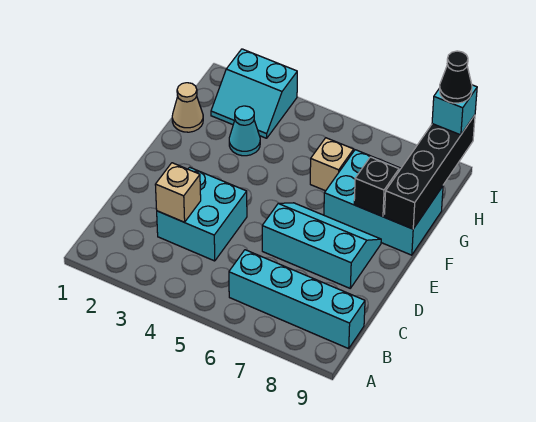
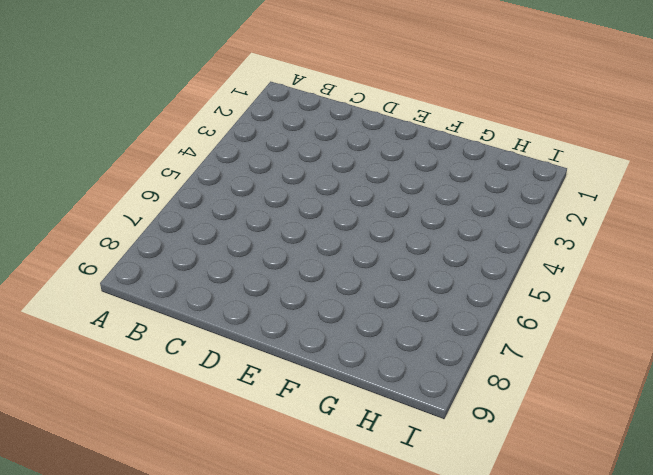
none -> cyan brick B6:B9 level 1
none -> cyan brick C3:D4 level 1
none -> cyan slope D6:E8 level 1 top D

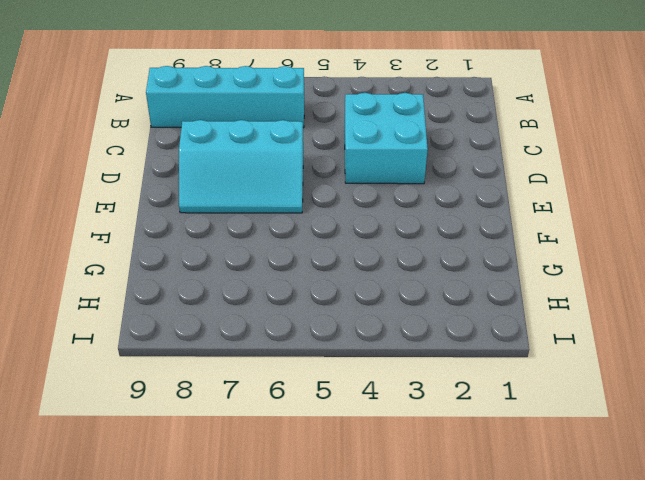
none -> cyan brick F7:G9 level 1
none -> tan cone G1 level 1
none -> cyan cone G3 level 1

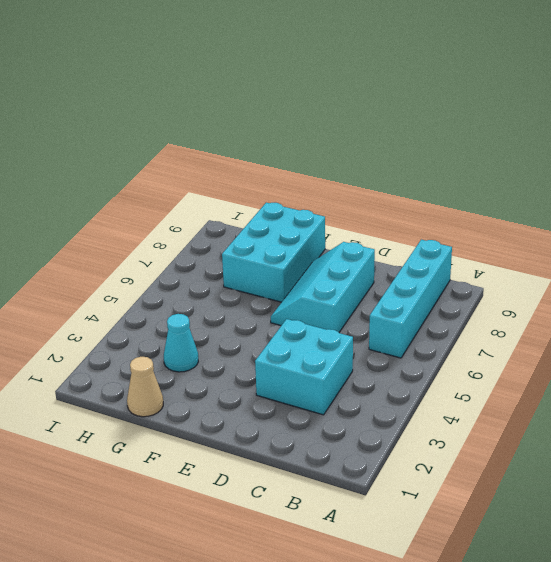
none -> tan brick G6 level 1
none -> cyan slope H2:I3 level 1 top I
none -> tan brick C3 level 2

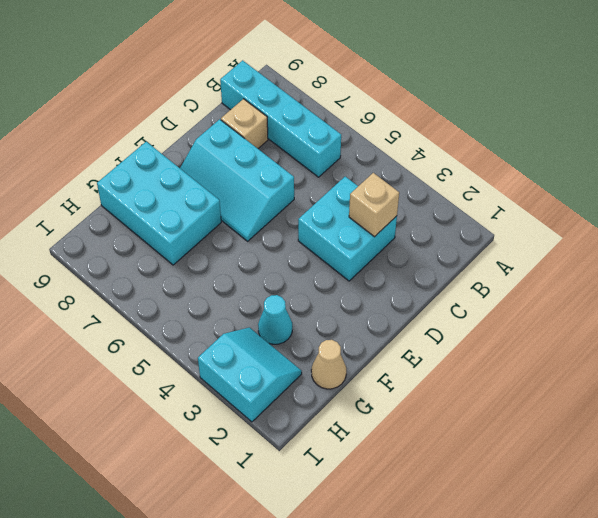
tan brick C8 level 1 -> tan brick G6 level 1
none -> black brick F8 level 2
none -> black brick F9:I9 level 2
none -> cyan brick I9 level 3

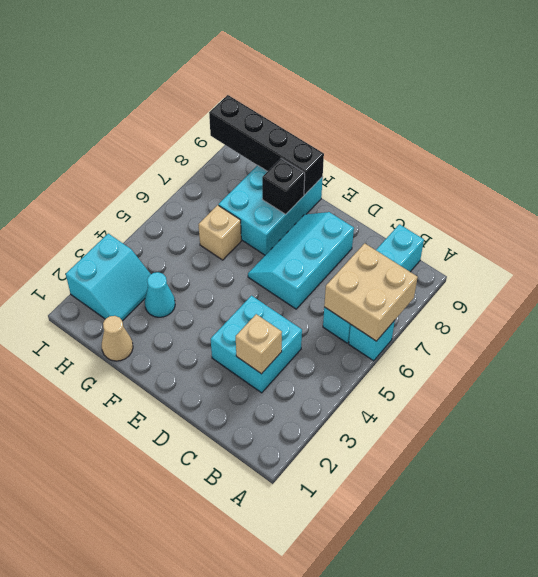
cyan brick A6 level 1 -> cyan brick I9 level 3
tan brick A6:B7 level 2 -> none
none -> black cone I9 level 4

